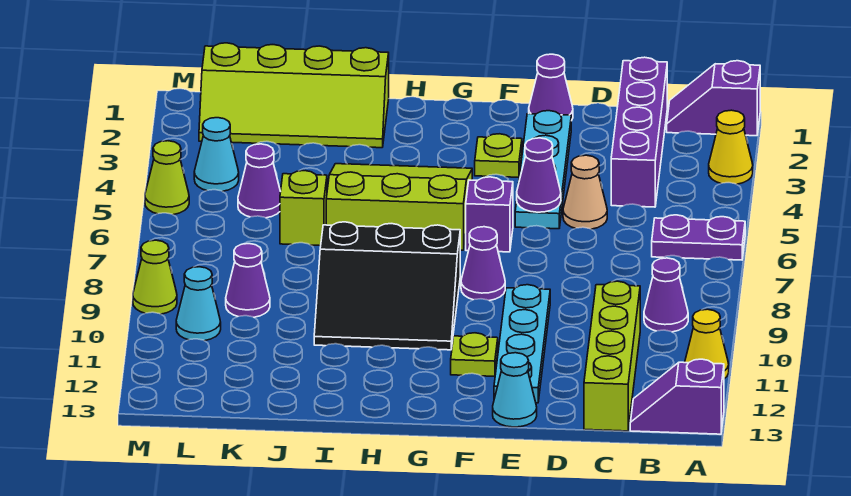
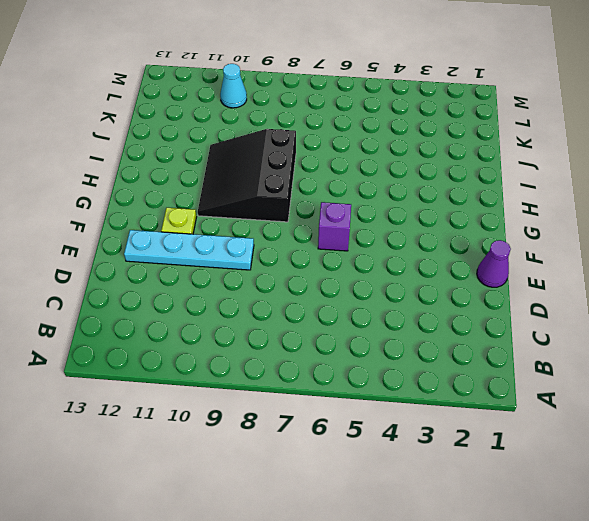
none -> purple slope A1:B1 level 1 top A
none -> yellow cone A3 level 1
none -> purple plate A6:B6 level 1

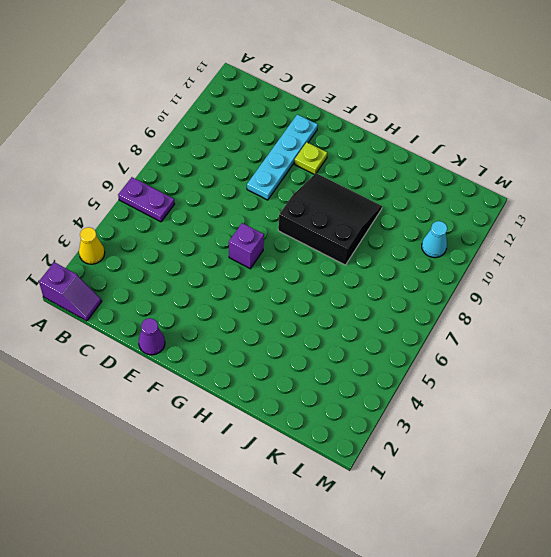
none -> yellow cone A11 level 1
none -> purple slope A13:B13 level 1 top A
none -> purple cone B9 level 1

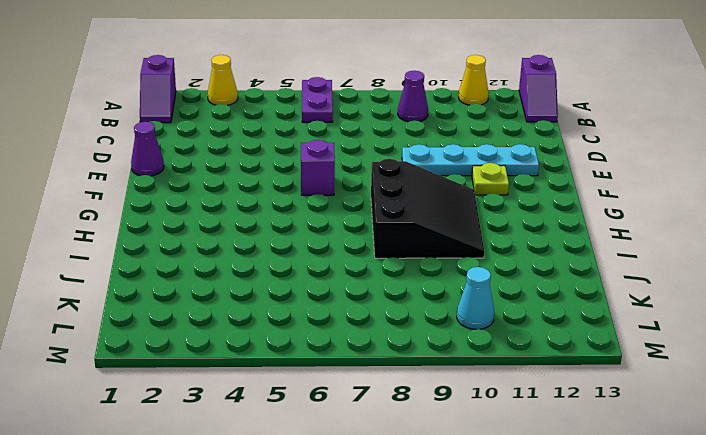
none -> purple brick C1:C4 level 1
none -> lime brick C10:C13 level 1
none -> tan cone D5 level 1

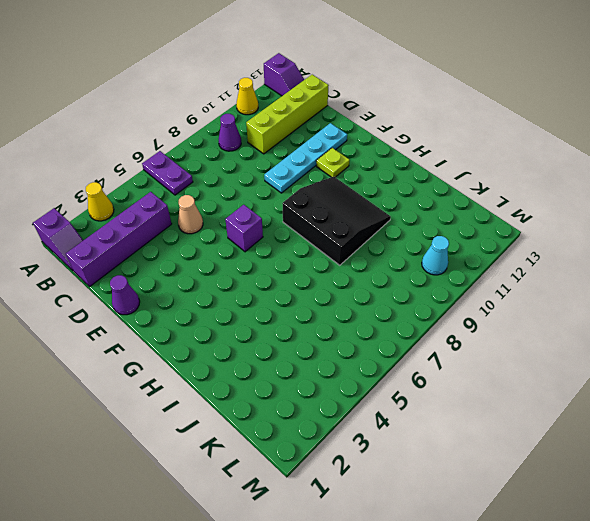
none -> cyan plate E2:E5 level 1
none -> cyan cone E13 level 1
none -> lime plate F3 level 1

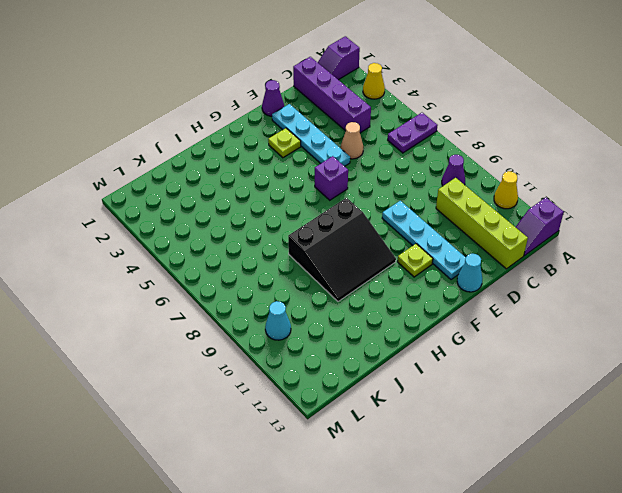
none -> purple cone F8 level 1
none -> lime slope G4:I6 level 1 top 6
none -> lime slope I1:L2 level 1 top 1

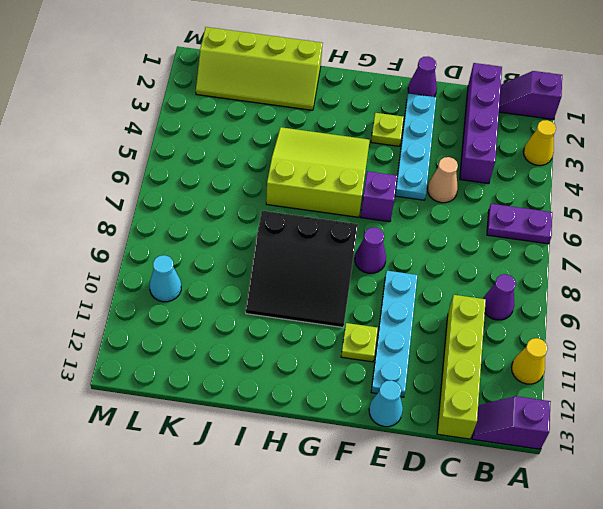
none -> lime brick J6 level 1
none -> purple cone K5 level 1
none -> purple cone K9 level 1

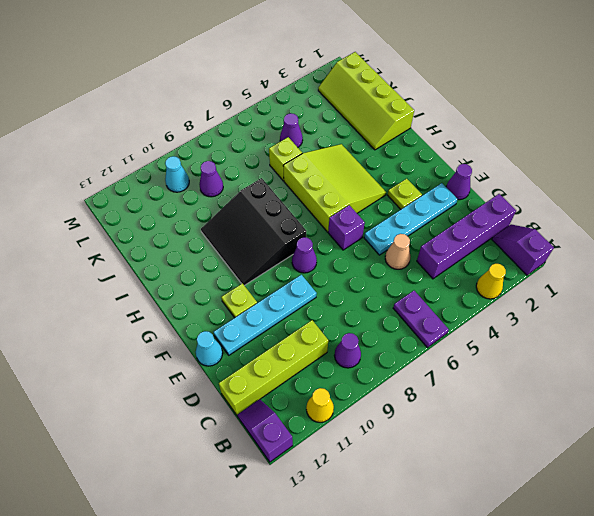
none -> cyan cone L4 level 1
none -> lime cone M5 level 1
none -> lime cone M9 level 1

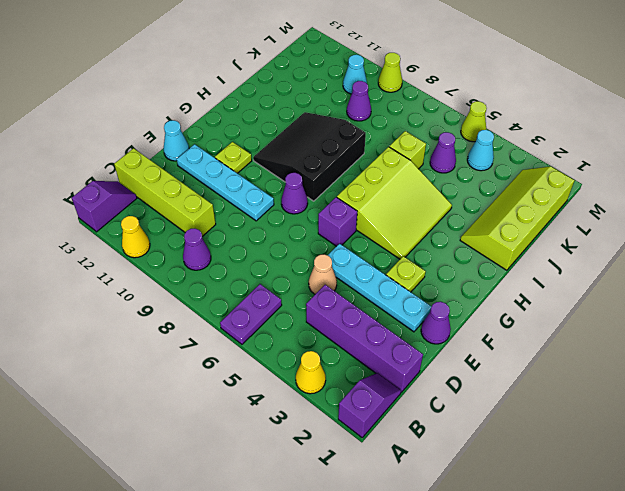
none -> purple cone E5 level 2

